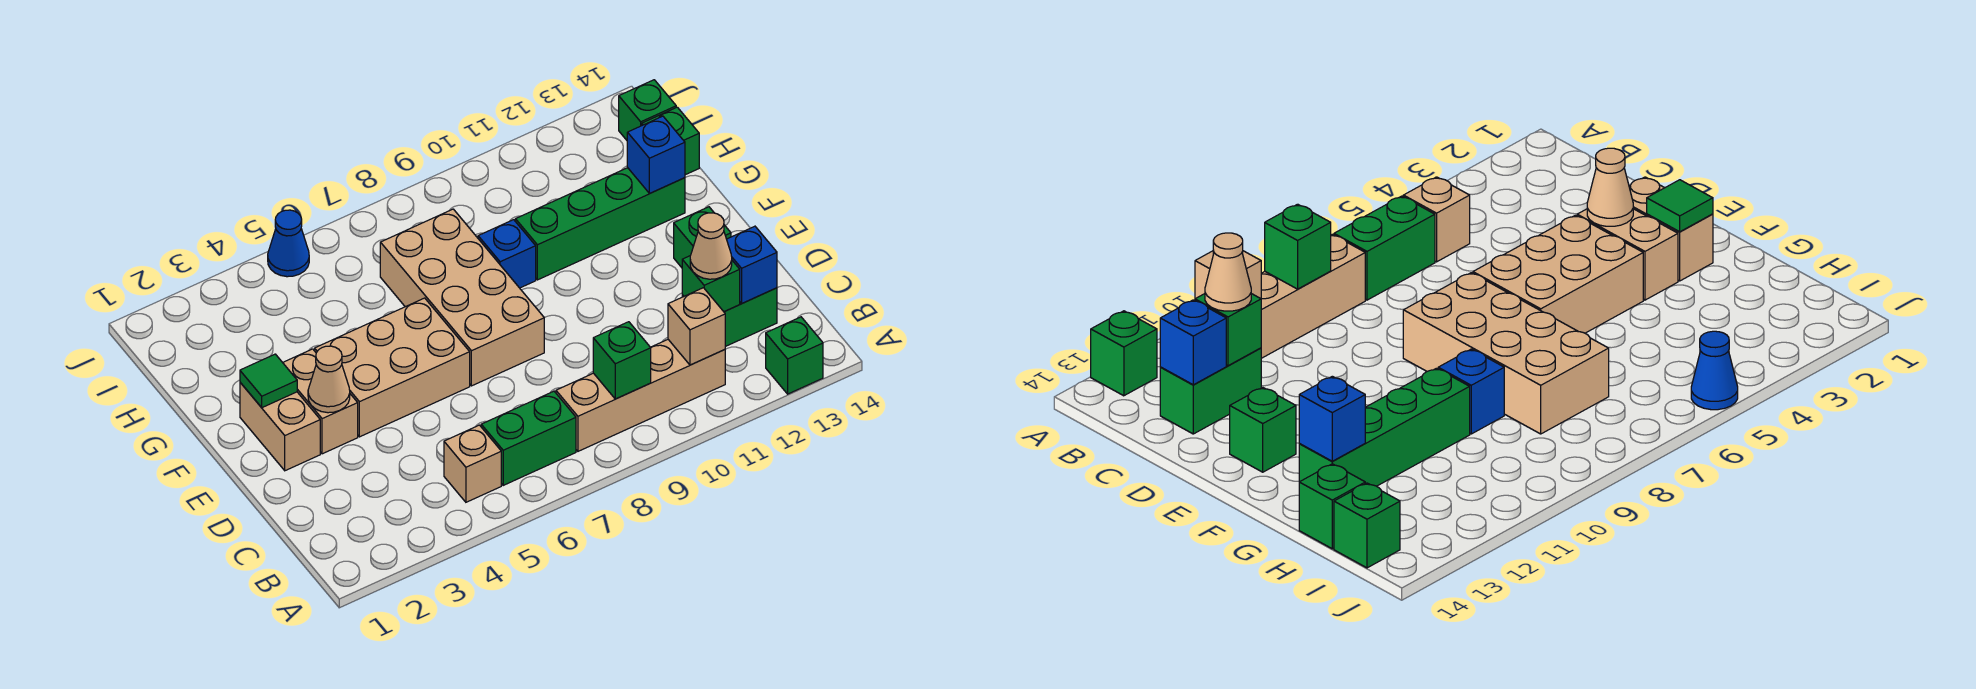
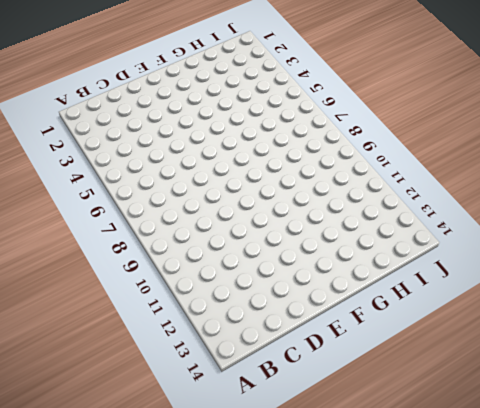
none -> green brick A13 level 1
none -> tan brick B5 level 1
none -> green brick B6:B7 level 1

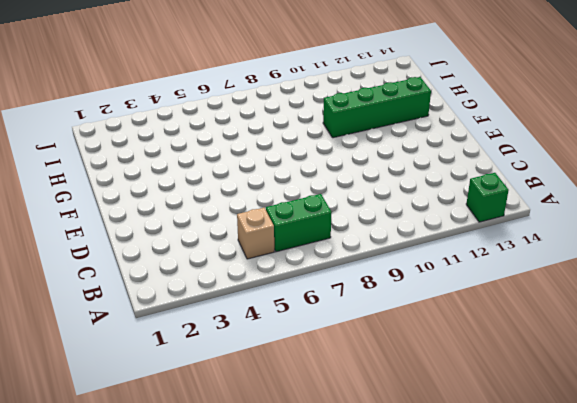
none -> tan brick B8:B11 level 1
none -> green brick C12:C13 level 1
none -> tan brick E2:F2 level 1

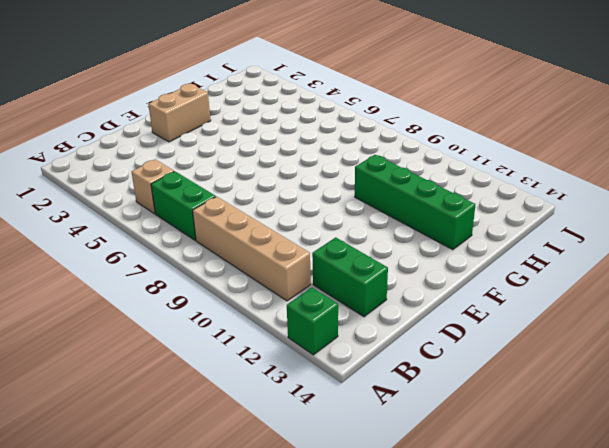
none -> tan brick E3:F3 level 1
none -> tan brick E4:F6 level 1
none -> tan brick E7:H8 level 1

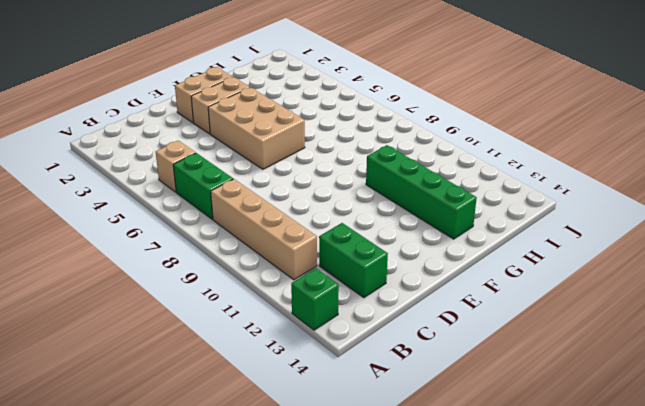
none -> tan brick E7:H8 level 1
none -> green brick E13 level 1
none -> blue brick G9 level 1

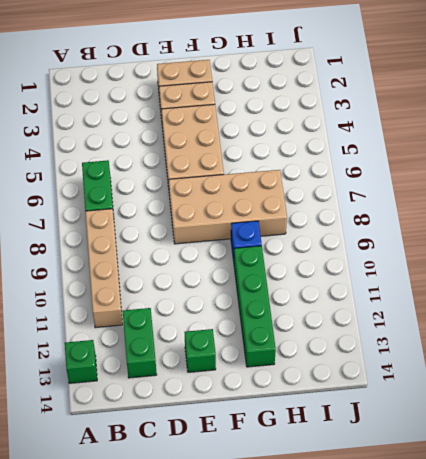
none -> tan brick B5 level 1
none -> green brick H14 level 1
none -> green brick I14 level 1

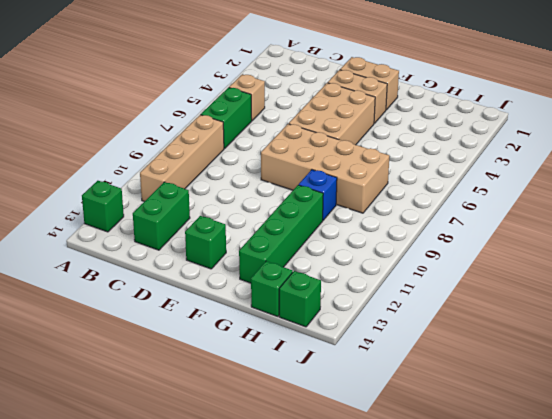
none -> blue cone J5 level 1
none -> green brick B9 level 2
none -> tan brick B11 level 2

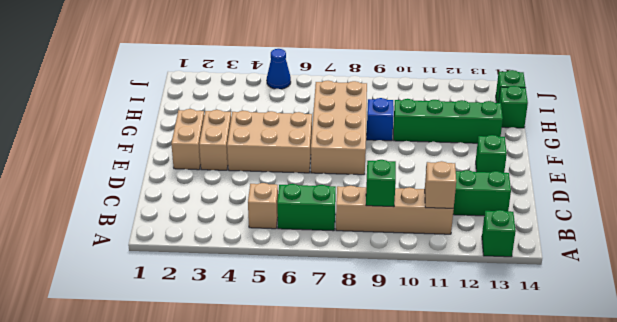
none -> green brick C12 level 2
none -> blue brick C13 level 2
none -> tan cone E3 level 2

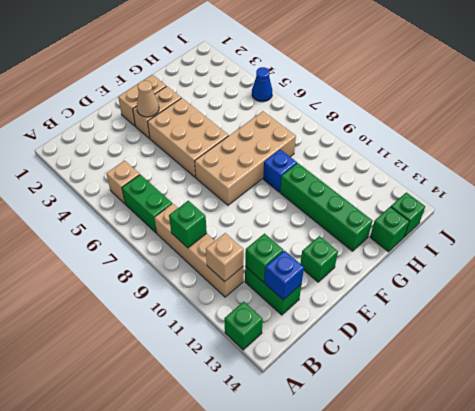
none -> green tile F2 level 2
none -> blue brick G13 level 2
none -> tan cone C12 level 3

